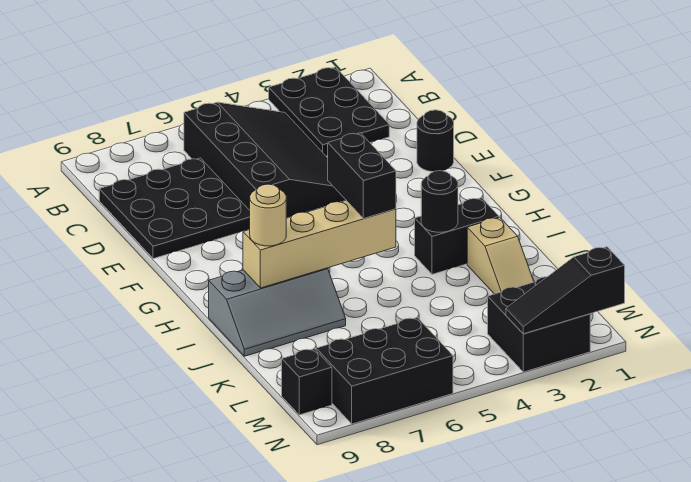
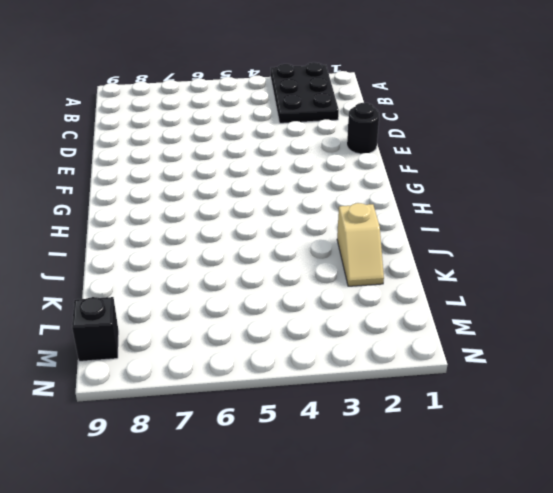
none -> black slope B4:E6 level 1 top 6
none -> black plate C7:E9 level 1
none -> black brick I2:I3 level 1

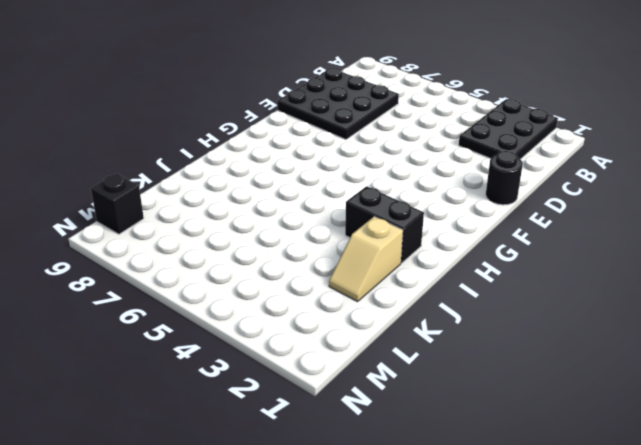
none -> black slope B4:E6 level 1 top 6
none -> grey slope I7:J9 level 1 top I
none -> black brick M2:N3 level 1

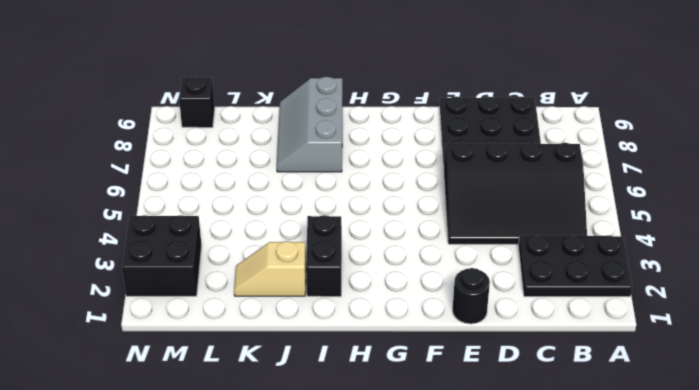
none -> black brick M6:N8 level 1
none -> black round brick I3 level 2
none -> tan brick I5:I8 level 2

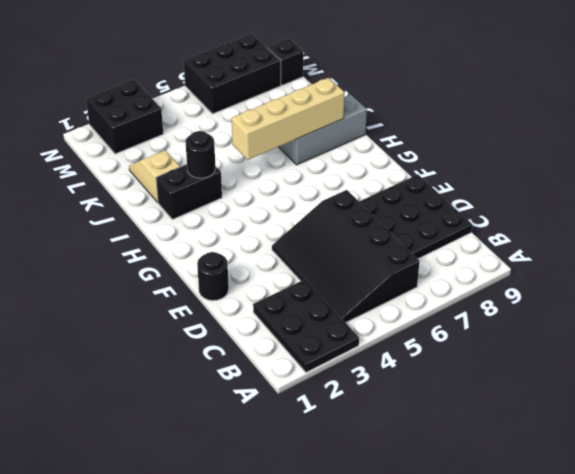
none -> black slope N1:N3 level 2 top 1
none -> black brick H5:I5 level 3
none -> tan round brick I8 level 3

